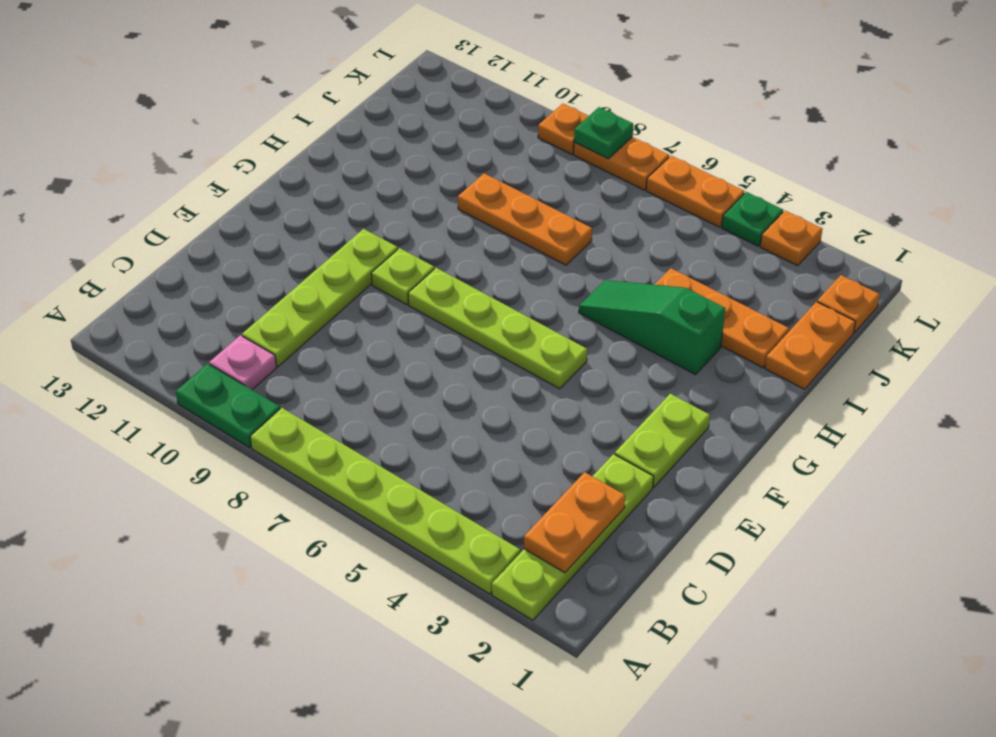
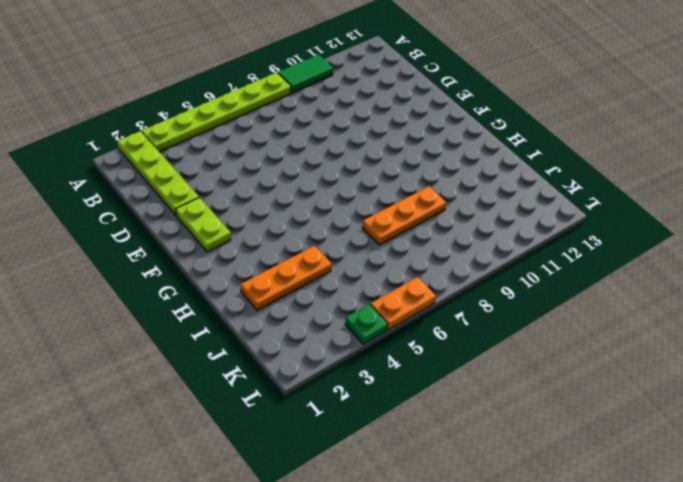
green tile A9:A10 level 1 -> green plate A9:A10 level 1
none -> pink plate B10 level 1
none -> lime plate C10:F10 level 1
none -> lime plate F5:F8 level 1

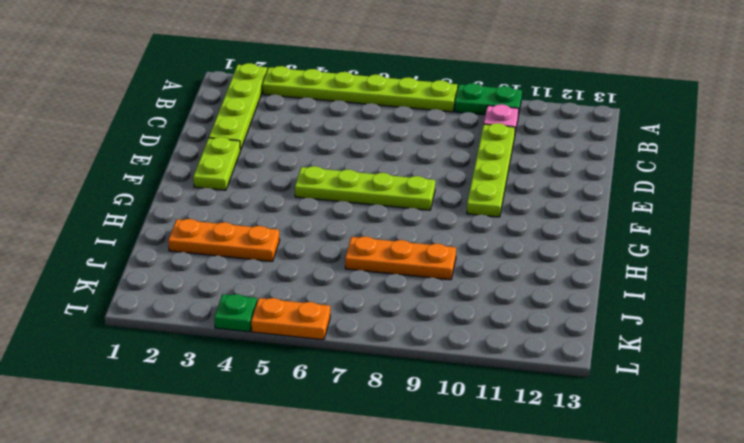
none -> lime plate F9 level 1
none -> green slope H3:H5 level 1 top 3
none -> orange plate I1:J1 level 1

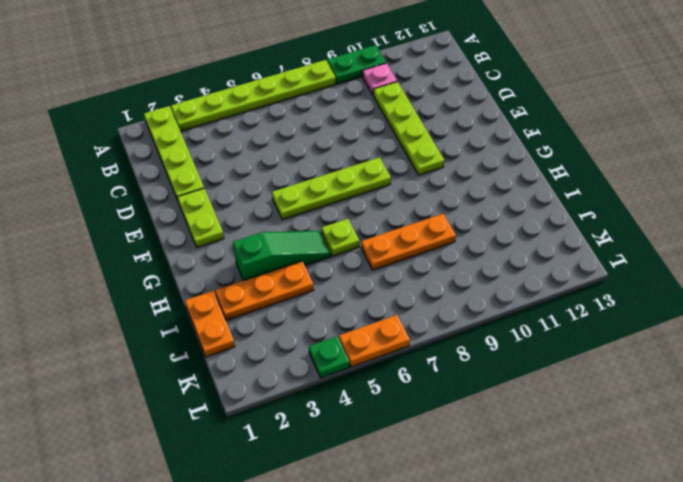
lime plate H6 level 1 -> lime plate F9 level 1
none -> orange plate K1 level 1
none -> orange plate L3 level 1
none -> orange plate L7:L8 level 1

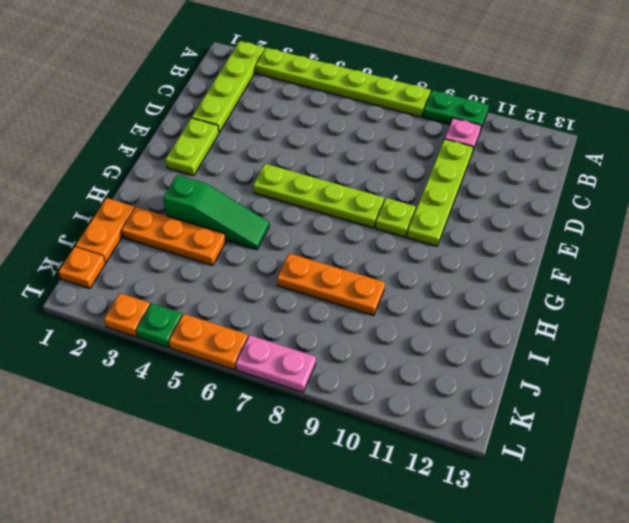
pink plate L7:L8 level 1 -> orange plate L7:L8 level 1
none -> orange plate L9 level 1
none -> orange plate B2:C2 level 2
none -> green plate L8 level 2

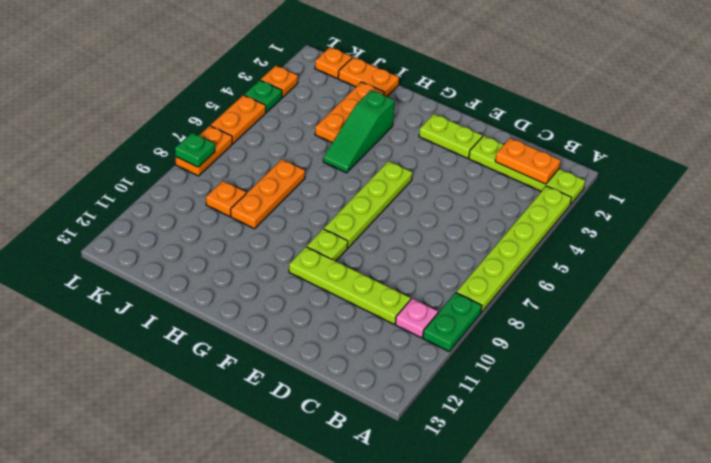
orange plate J9 level 1 -> orange plate L9 level 1

